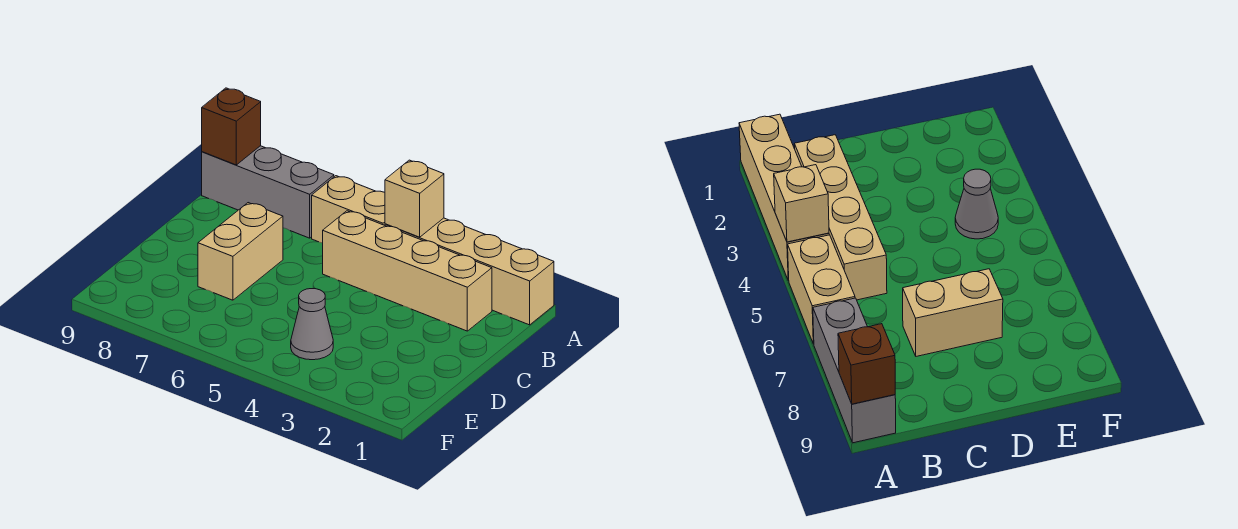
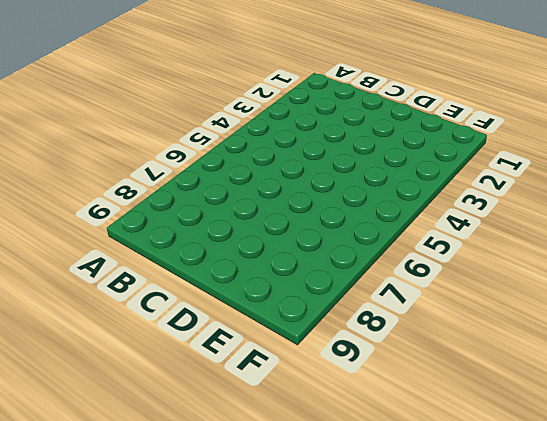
none -> tan brick A1:A4 level 1
none -> tan brick A5:A6 level 1

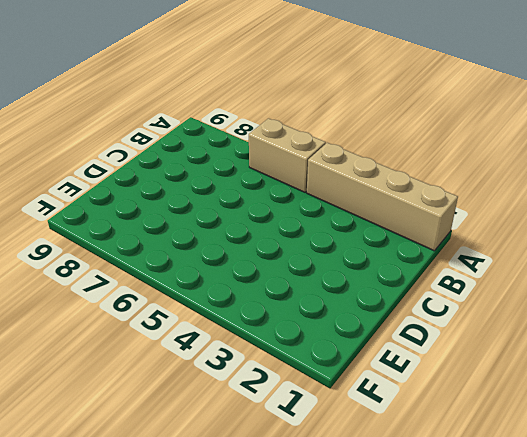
none -> grey brick A7:A9 level 1
none -> tan brick B2:B5 level 1

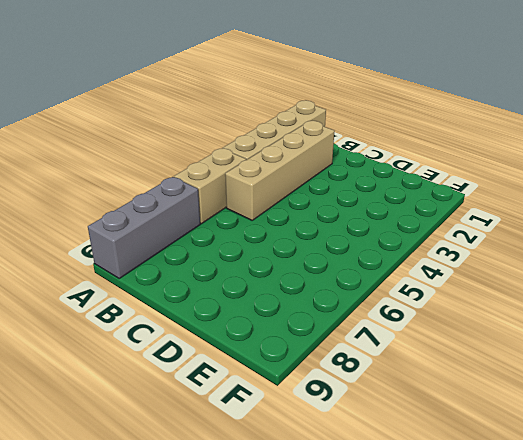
none -> tan brick C7:D7 level 1
none -> grey cone E4 level 1

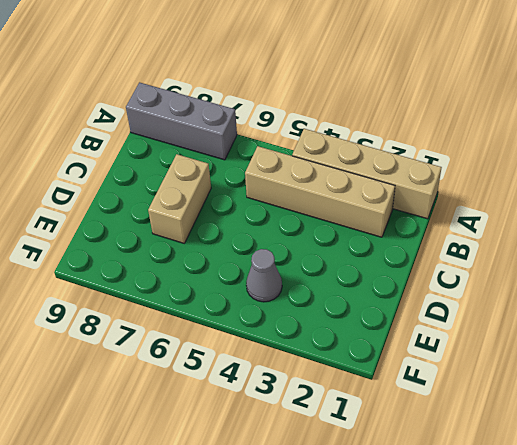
none -> tan brick A5:A6 level 1
none -> tan brick A4 level 2

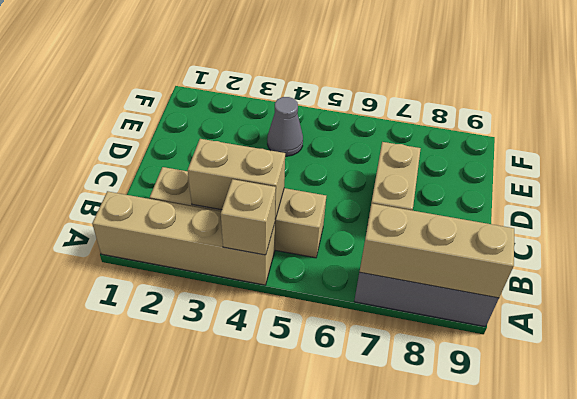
tan brick A7:A9 level 2 -> brown brick A9 level 2
tan brick B3:B4 level 2 -> tan brick A5:A6 level 1

